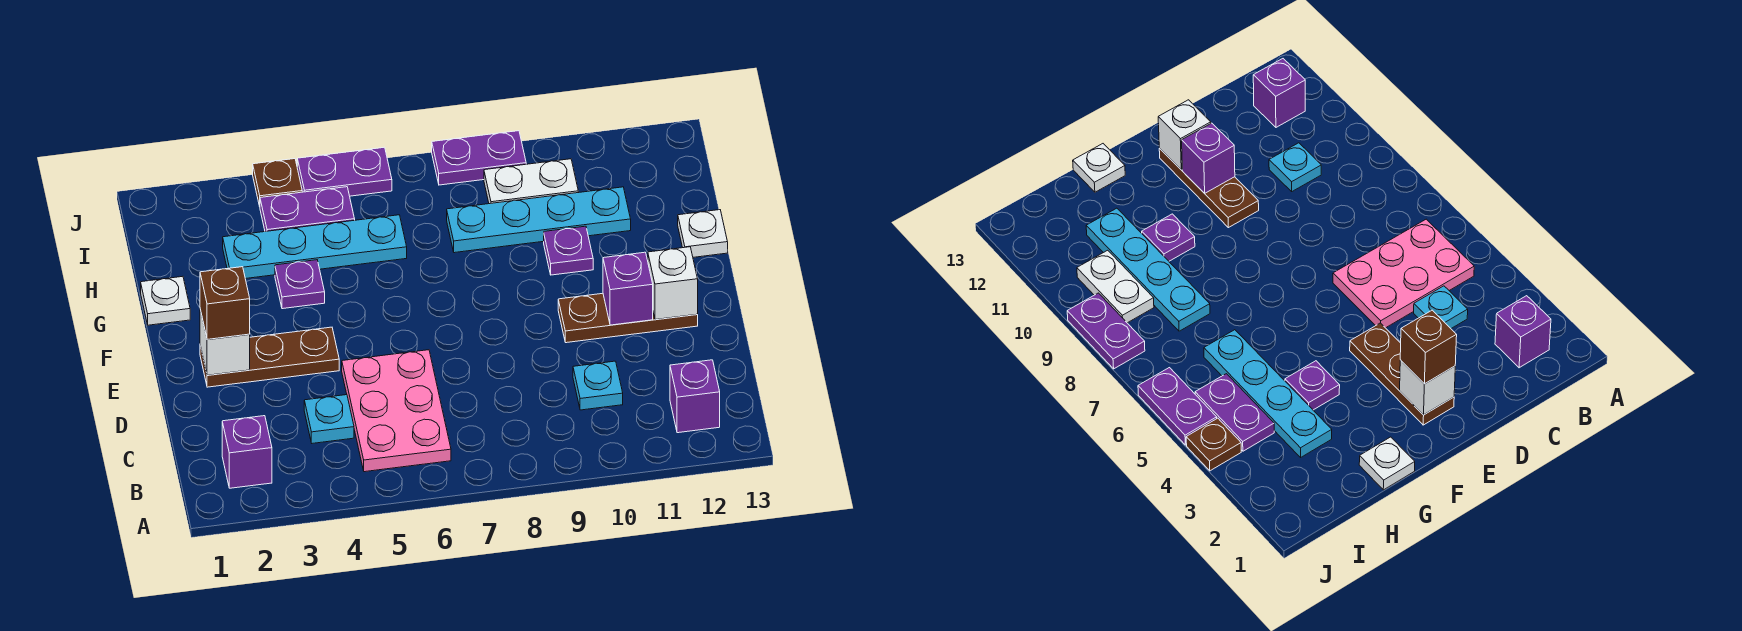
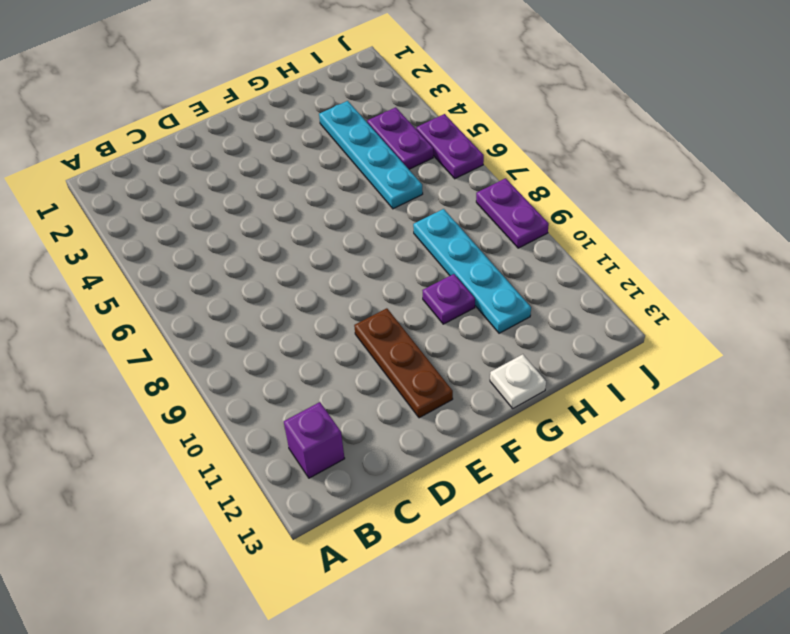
none -> purple brick B2 level 1
none -> pink plate B5:D6 level 1
none -> cyan plate C4 level 1

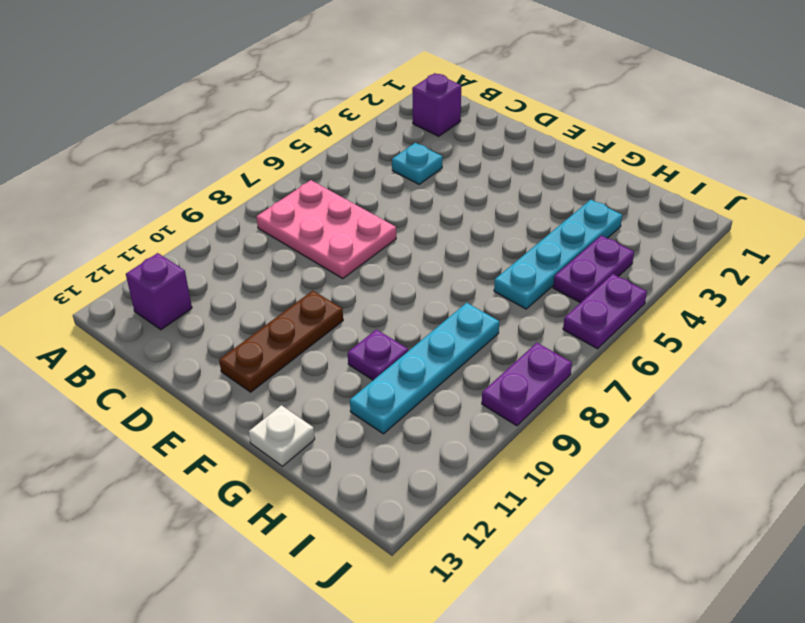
pink plate B7:D8 level 1 -> pink plate B5:D6 level 1
none -> cyan plate C10 level 1
none -> brown plate E2:E4 level 1
none -> white plate G1 level 1

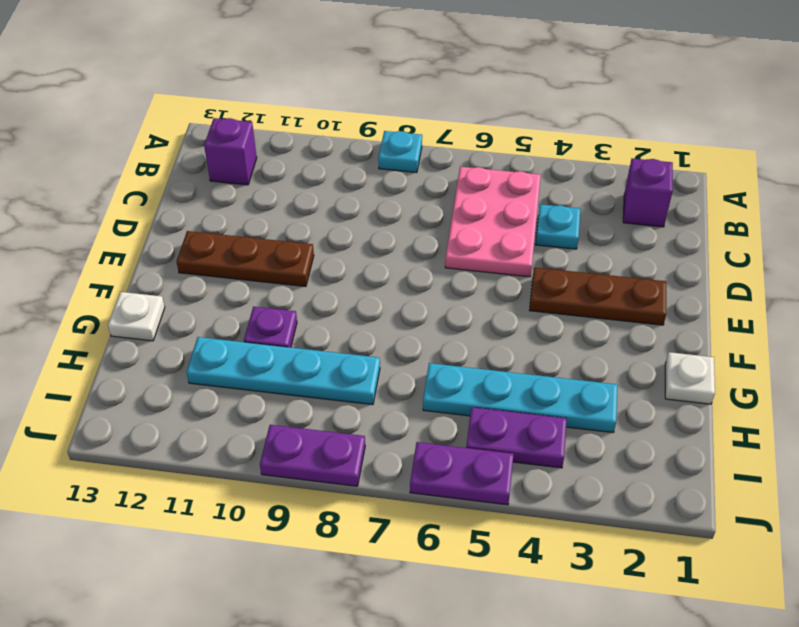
cyan plate A8 level 1 -> cyan plate C10 level 1
none -> purple plate G4 level 1
none -> white plate I9:I10 level 1
none -> brown plate J4 level 1

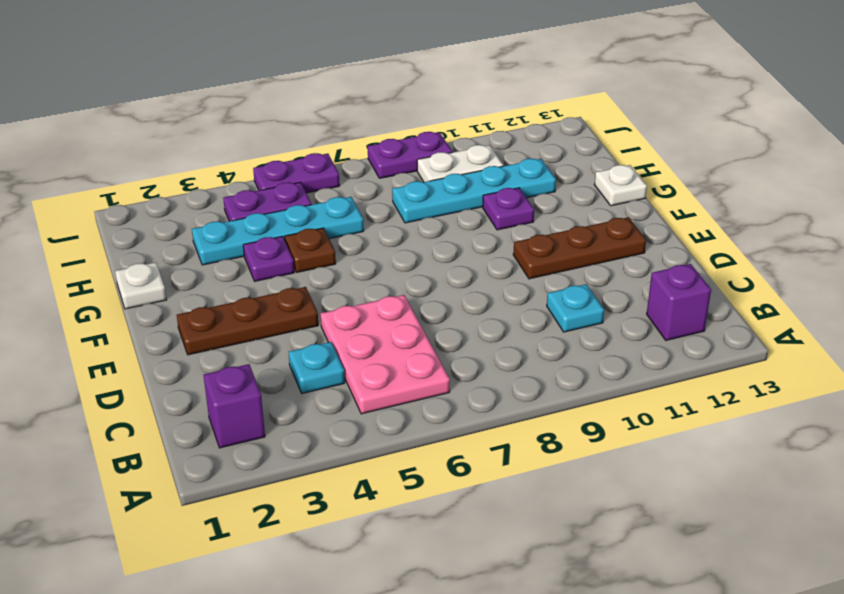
brown plate G5 level 1 -> brown plate J4 level 1
none -> white brick E2 level 2
none -> purple brick E11 level 2
none -> white brick E12 level 2

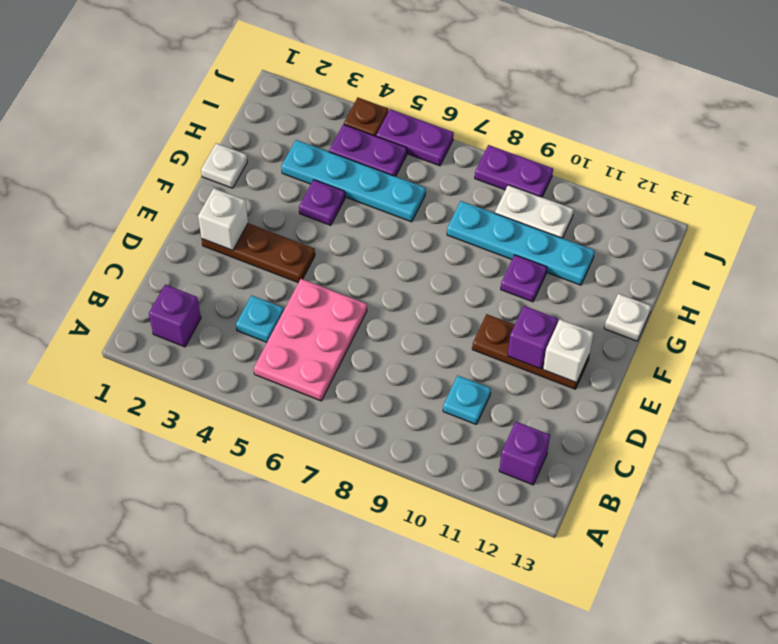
none -> brown brick E2 level 3

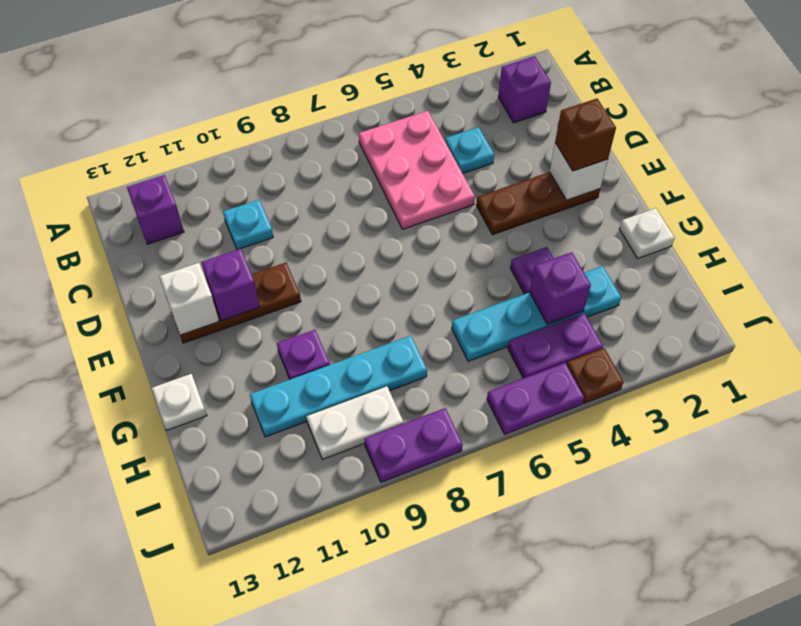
purple brick H4 level 2 -> none

